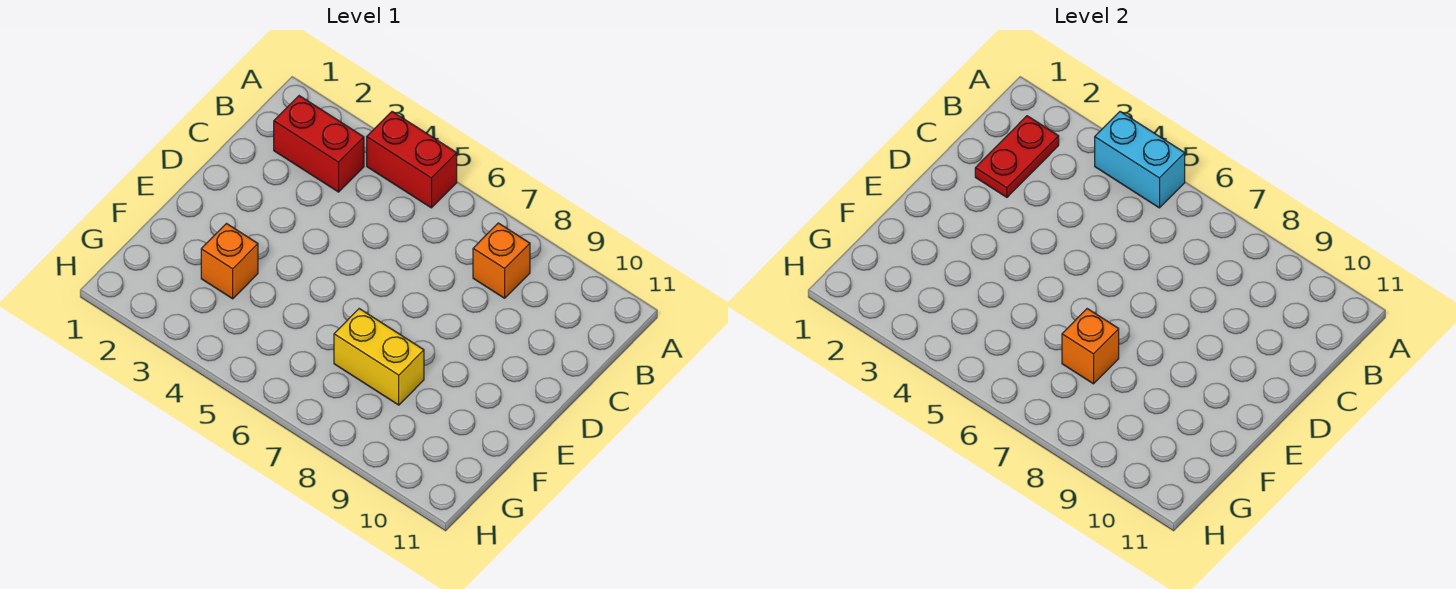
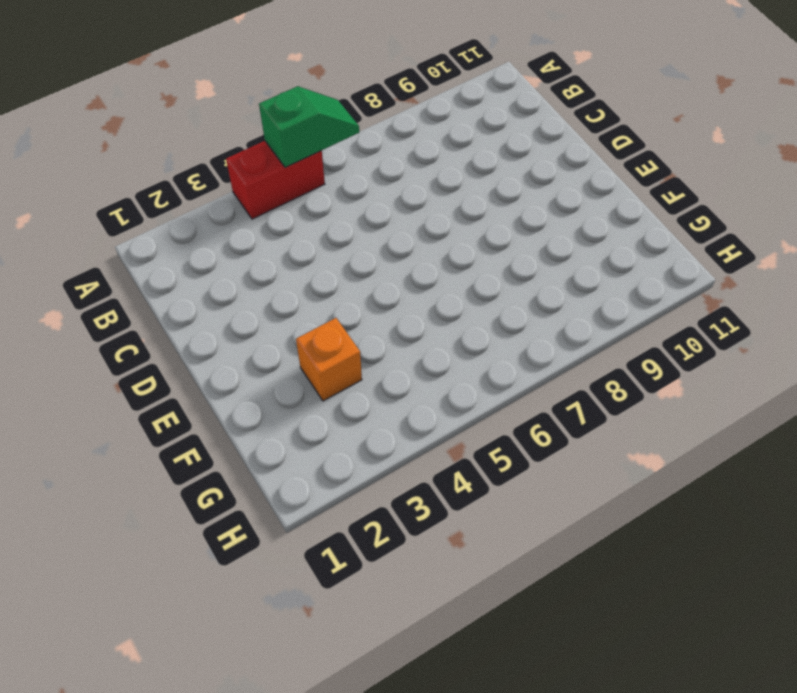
green slope A5:A6 level 2 top 5 -> cyan brick A4:A5 level 2
none -> red brick B2:B3 level 1
none -> orange brick B8 level 1

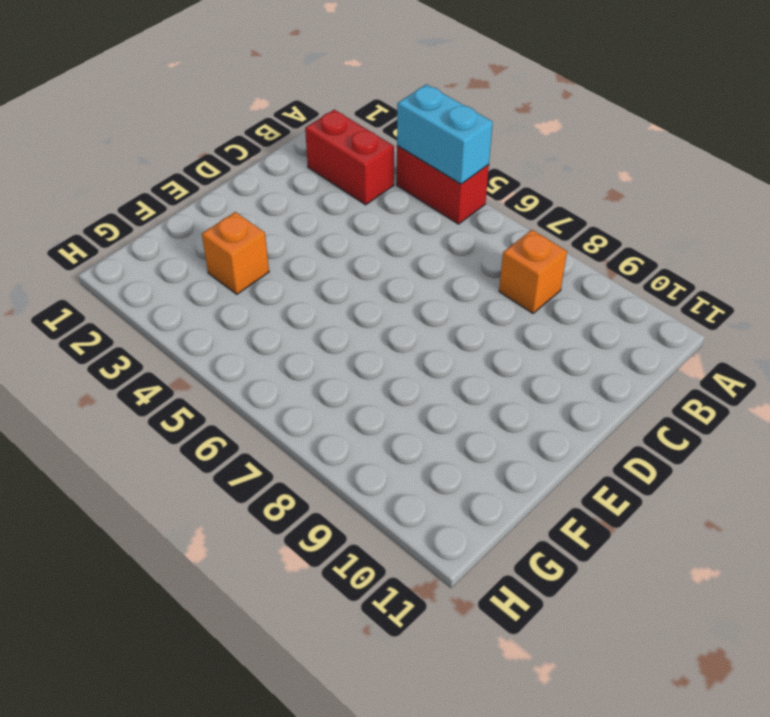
none -> yellow brick F7:F8 level 1
none -> red plate B2:C2 level 2

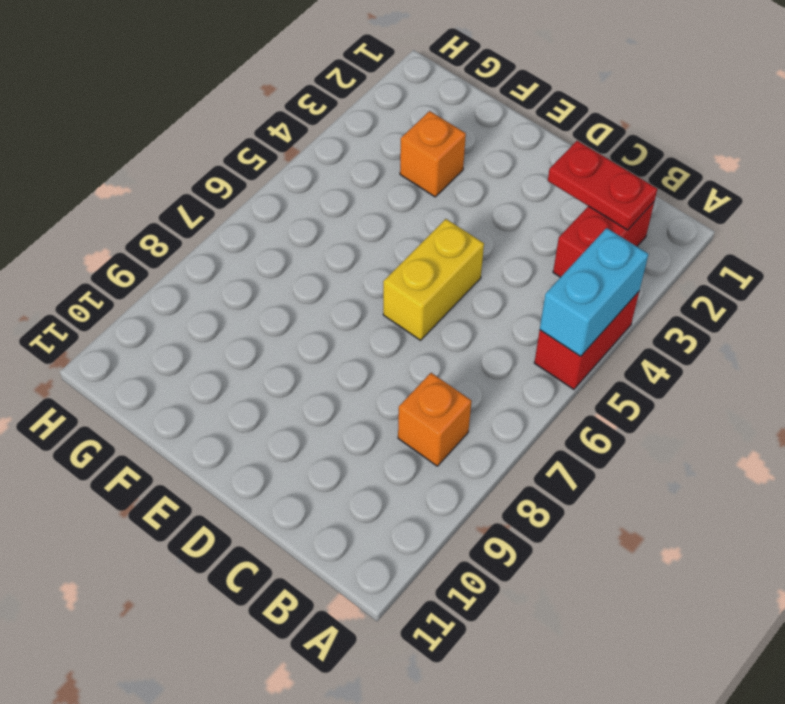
yellow brick D5:D6 level 1 -> yellow brick F7:F8 level 1
none -> orange brick F7 level 2

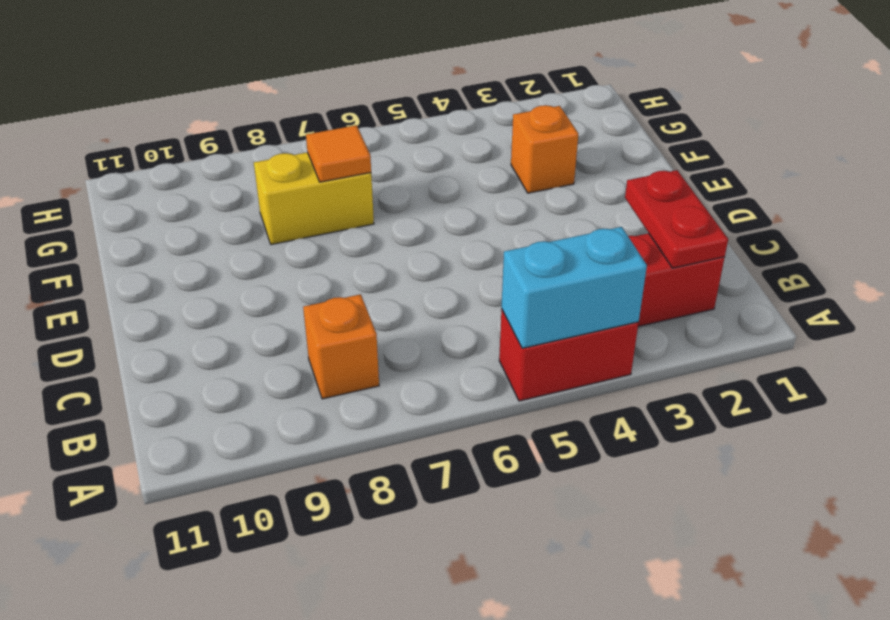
orange tile F7 level 2 -> orange brick F7 level 2

